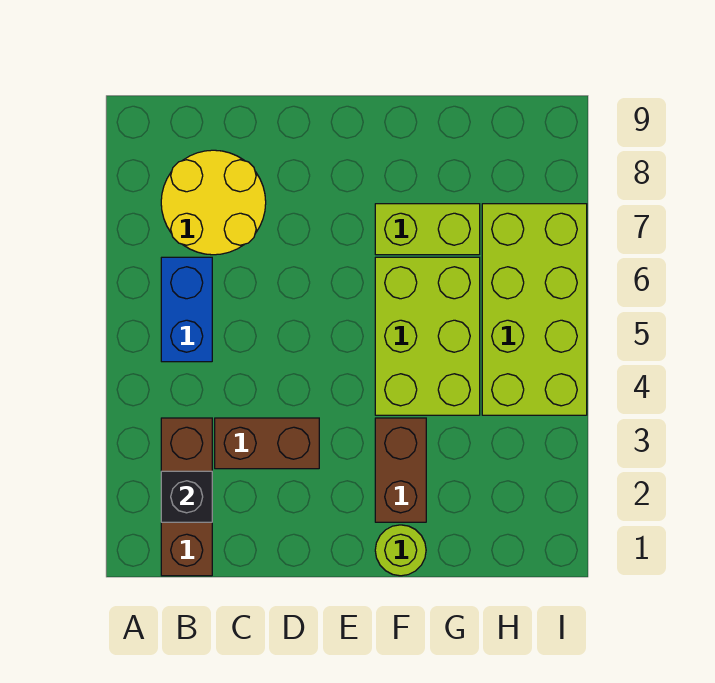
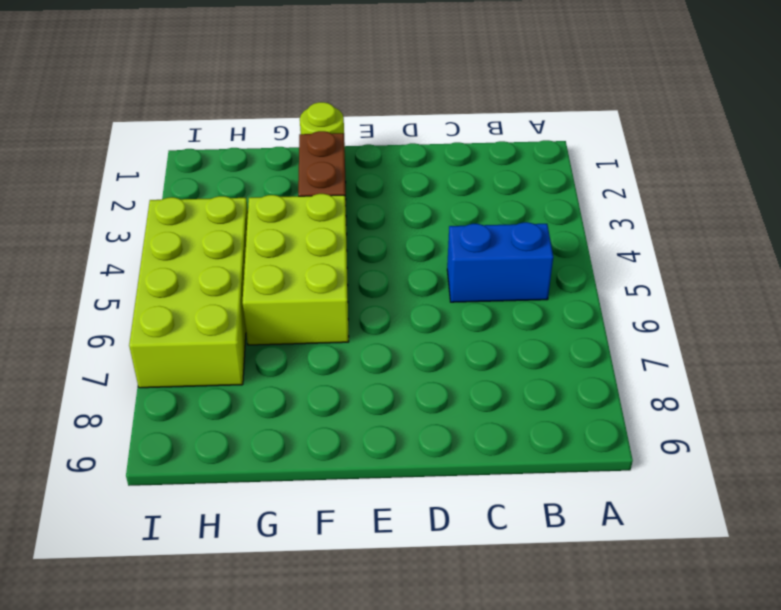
blue brick B5:C5 level 1 -> blue brick B5:B6 level 1
none -> brown brick B1:B3 level 1
none -> yellow round brick B7:C8 level 1

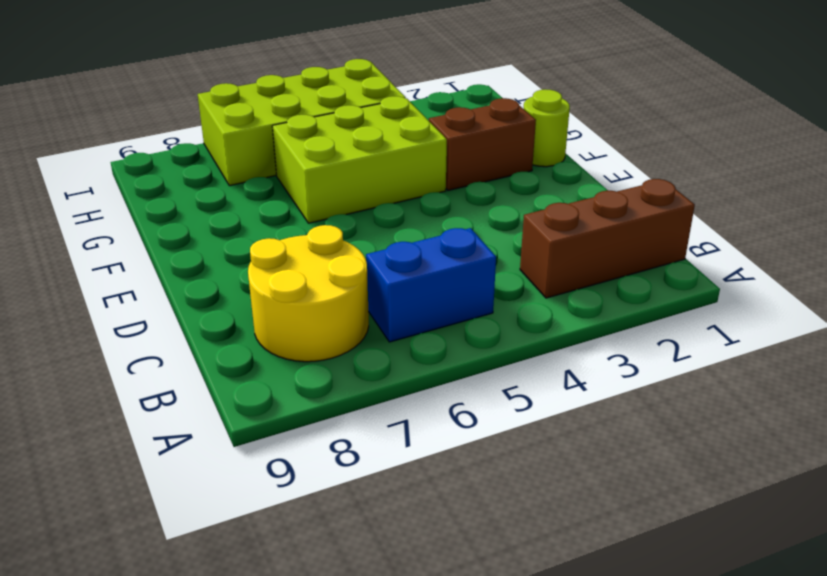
none -> brown brick C3:D3 level 1
none -> lime brick F7:G7 level 1

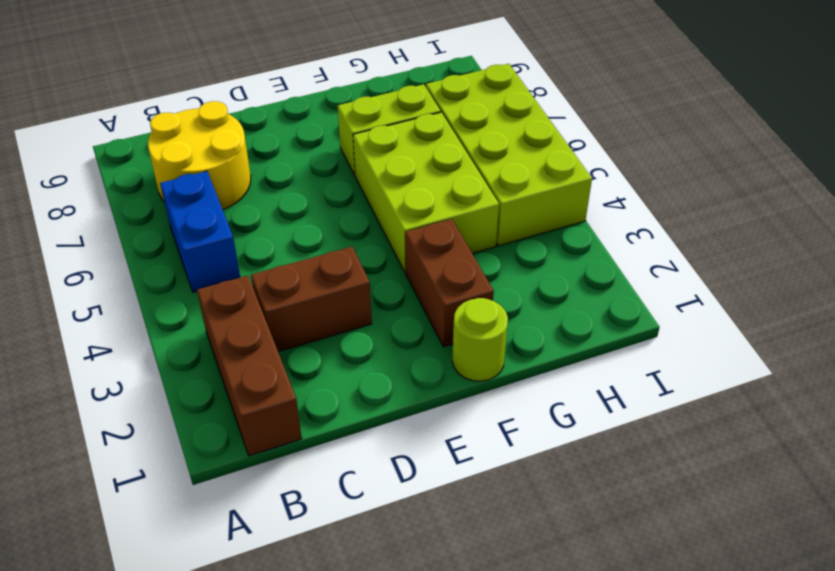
none -> black brick B2 level 2

